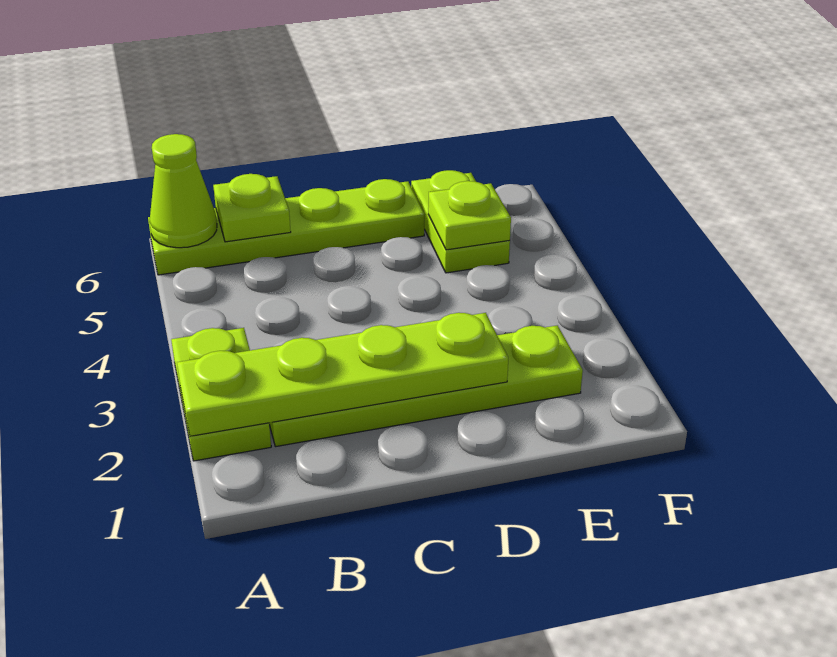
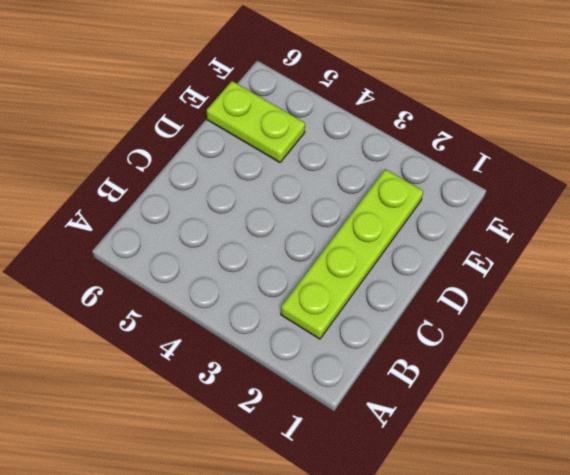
none -> lime plate A2:A3 level 1
none -> lime plate A6:D6 level 1

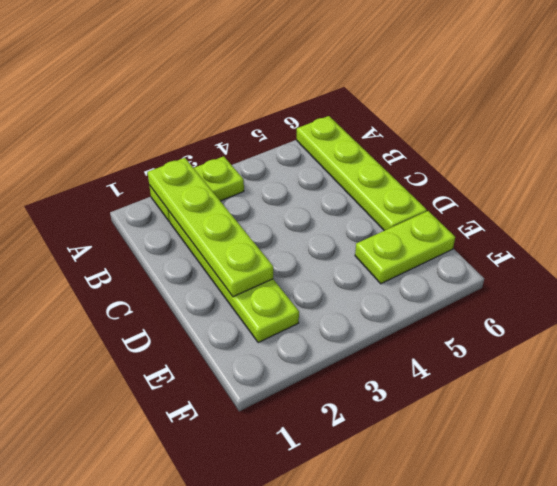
none -> lime cone A6 level 2
none -> lime plate B6 level 2

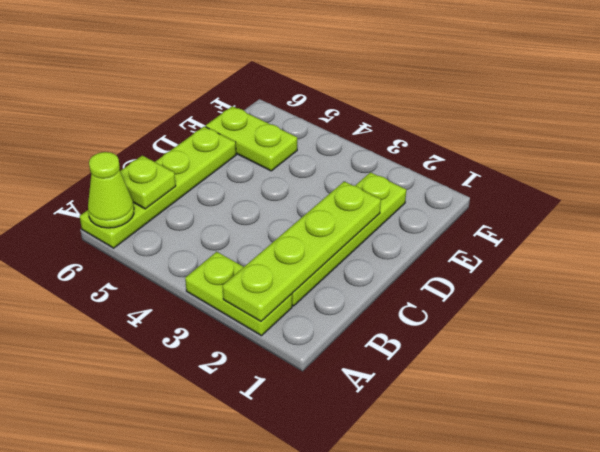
none -> lime plate E5 level 2

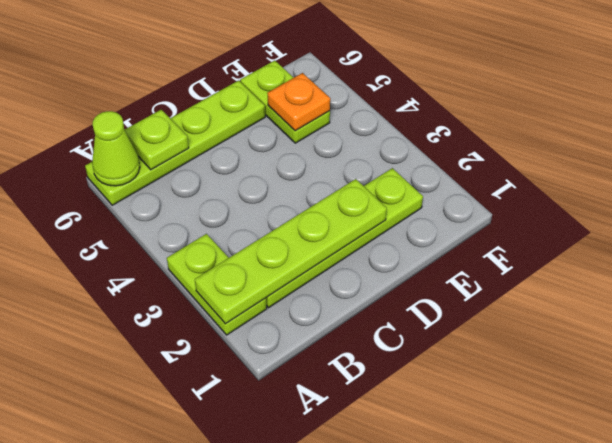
orange plate E5 level 2 -> lime plate E5 level 2

